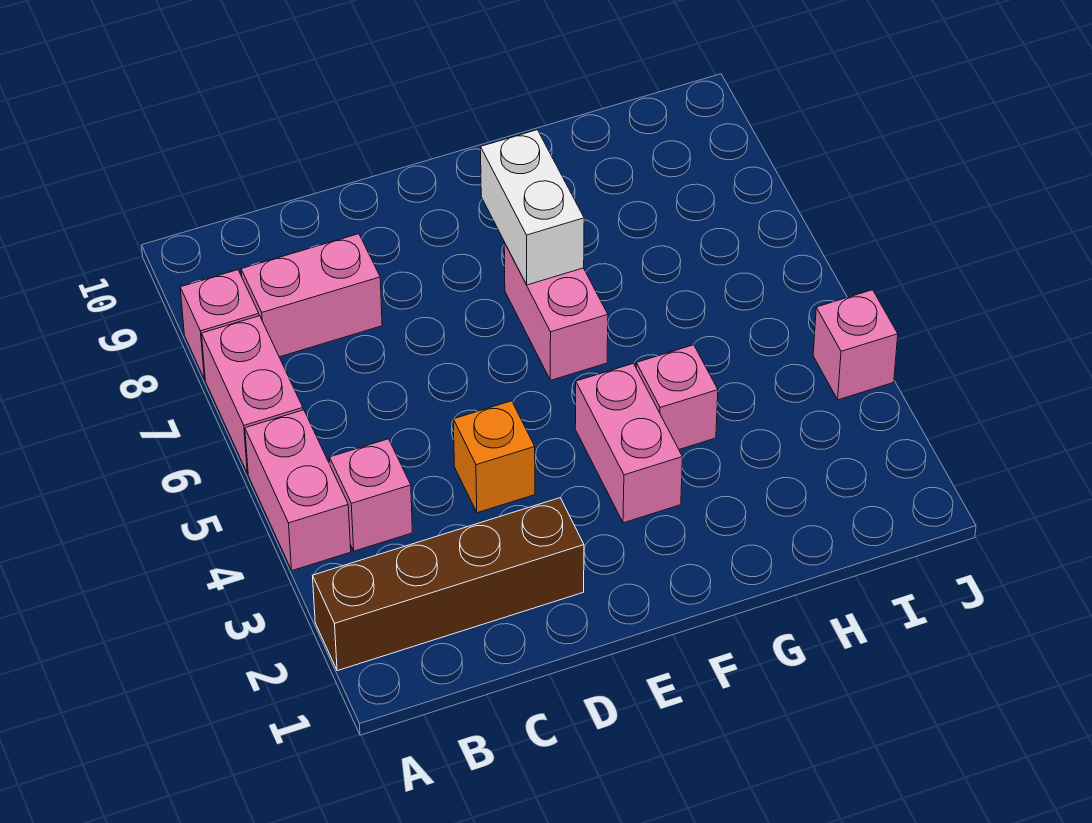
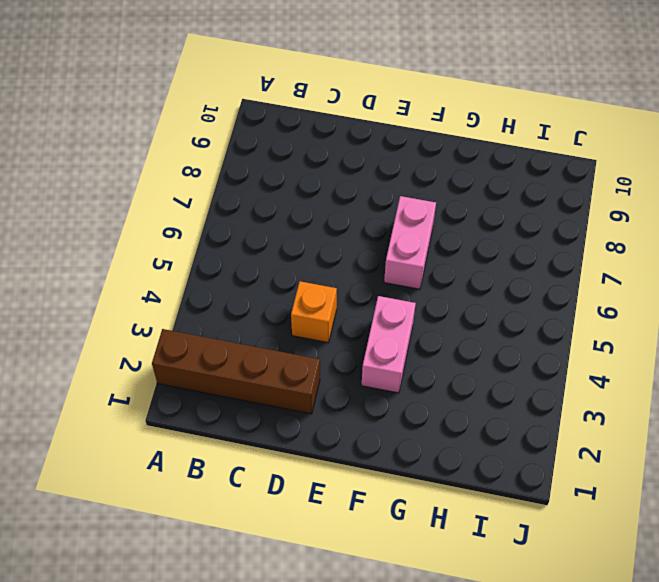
none -> pink brick A4:A5 level 1
none -> pink brick A6:A7 level 1
none -> pink brick A8 level 1

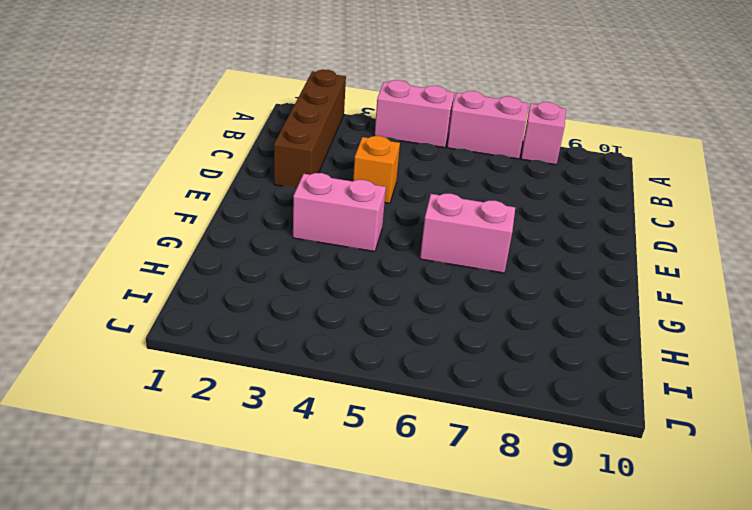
none -> pink brick B4 level 1
none -> pink brick B8:C8 level 1
none -> pink brick G4 level 1

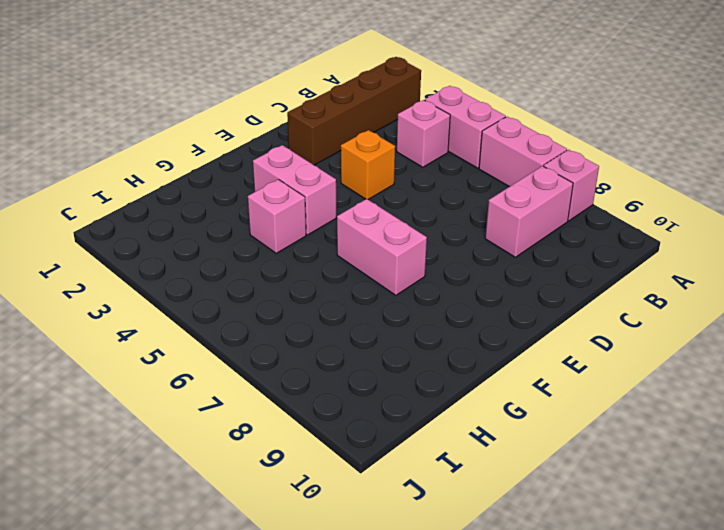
none -> pink brick J4 level 1
none -> white brick F7:F8 level 2

